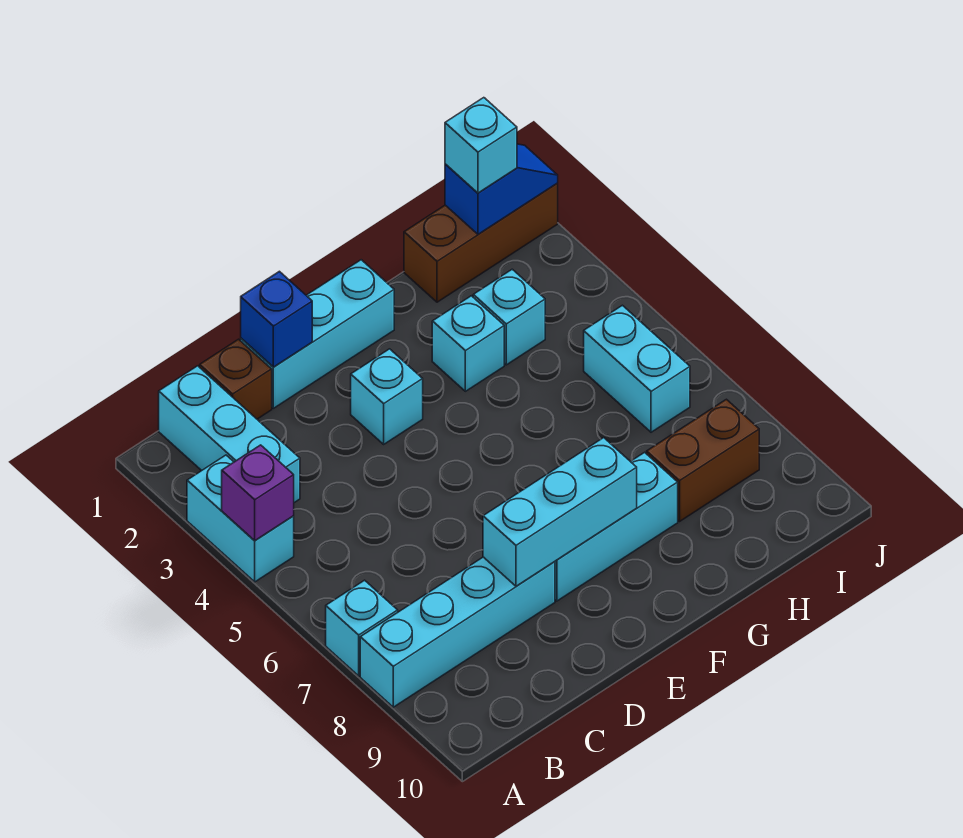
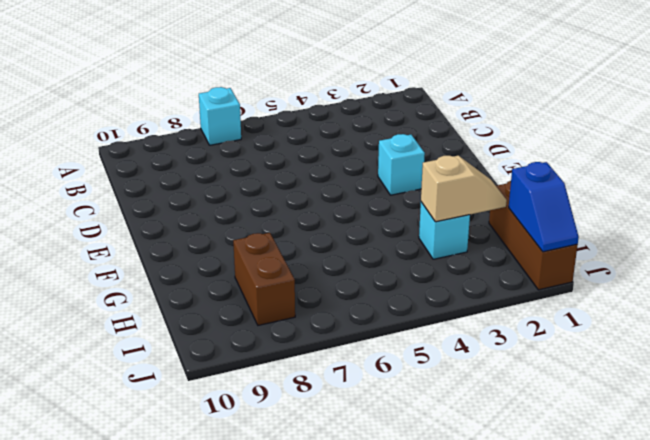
tan slope H2:H3 level 2 top 3 -> none
none -> cyan brick A3:A4 level 1
none -> cyan brick A8:D8 level 1
none -> cyan brick B1:B3 level 1

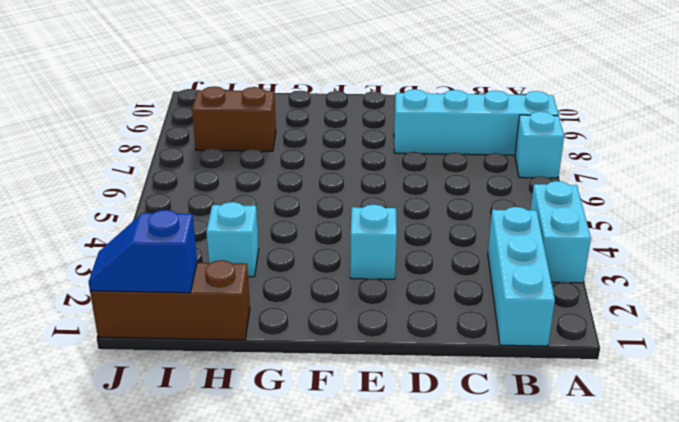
none -> brown brick C1 level 1
none -> cyan brick D1:F1 level 1
none -> cyan brick E8:G8 level 1

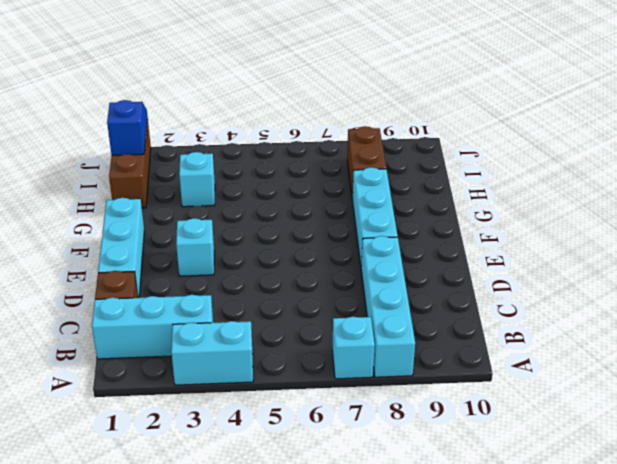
none -> cyan brick G3 level 1
none -> cyan brick I5:I6 level 1
none -> purple brick A4 level 2

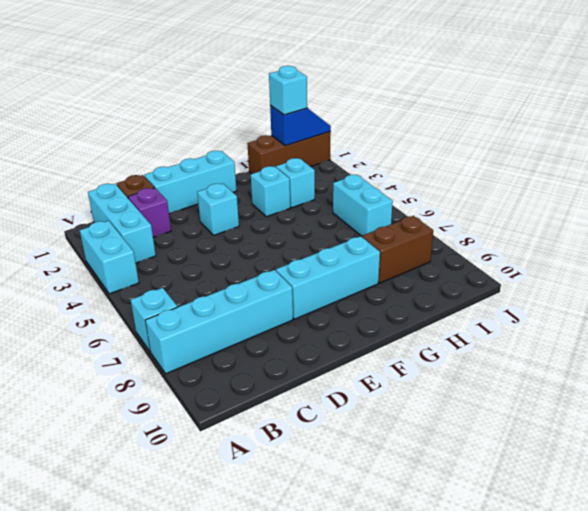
purple brick C2 level 1 -> purple brick A4 level 2
none -> blue brick D1 level 2
none -> cyan brick D8:F8 level 2

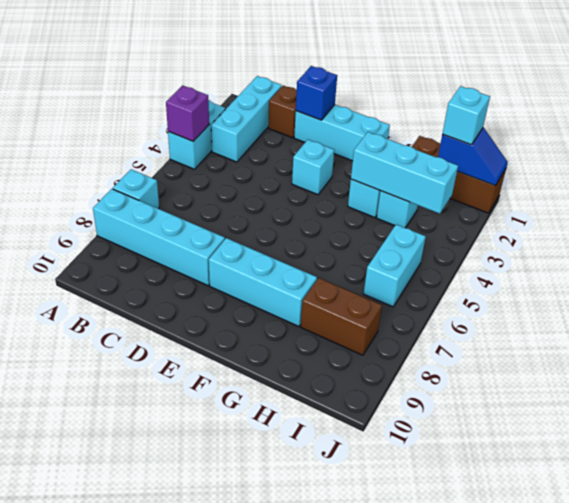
cyan brick G3:I3 level 2 -> cyan brick D8:F8 level 2

